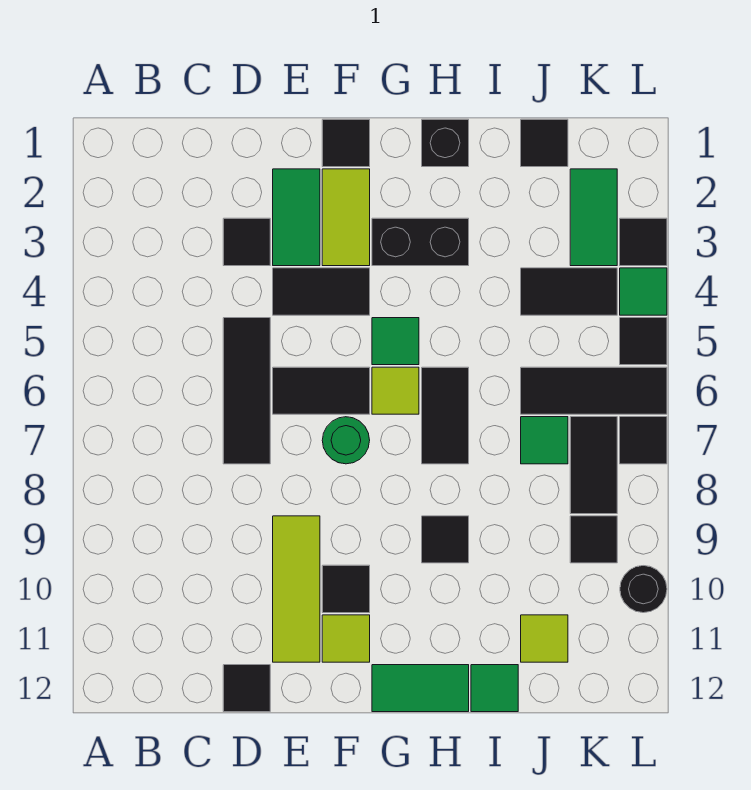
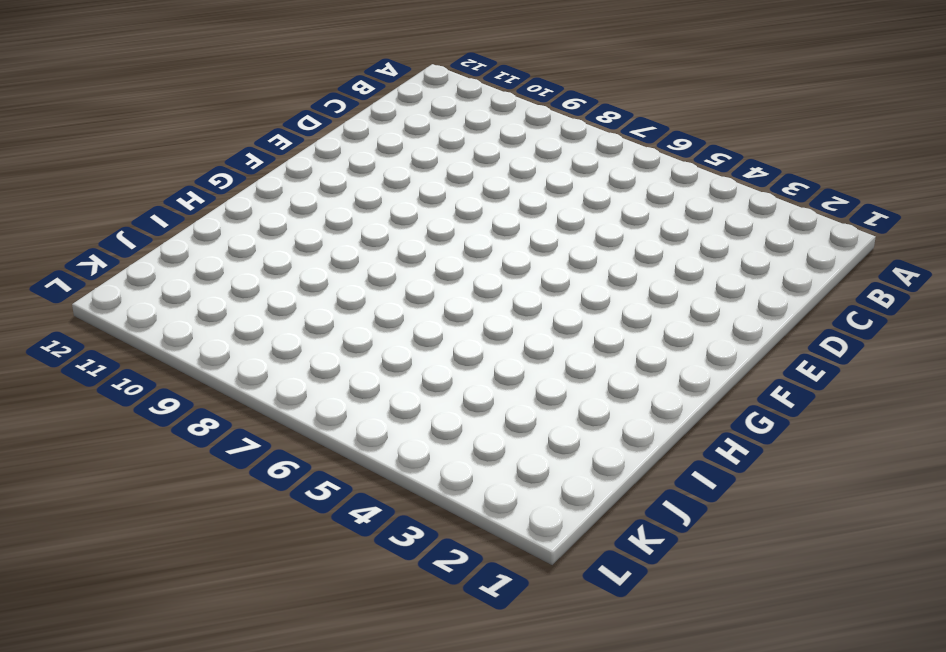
none -> black tile D3 level 1
none -> black tile D5:D7 level 1
none -> black tile D12 level 1
none -> green tile E2:E3 level 1

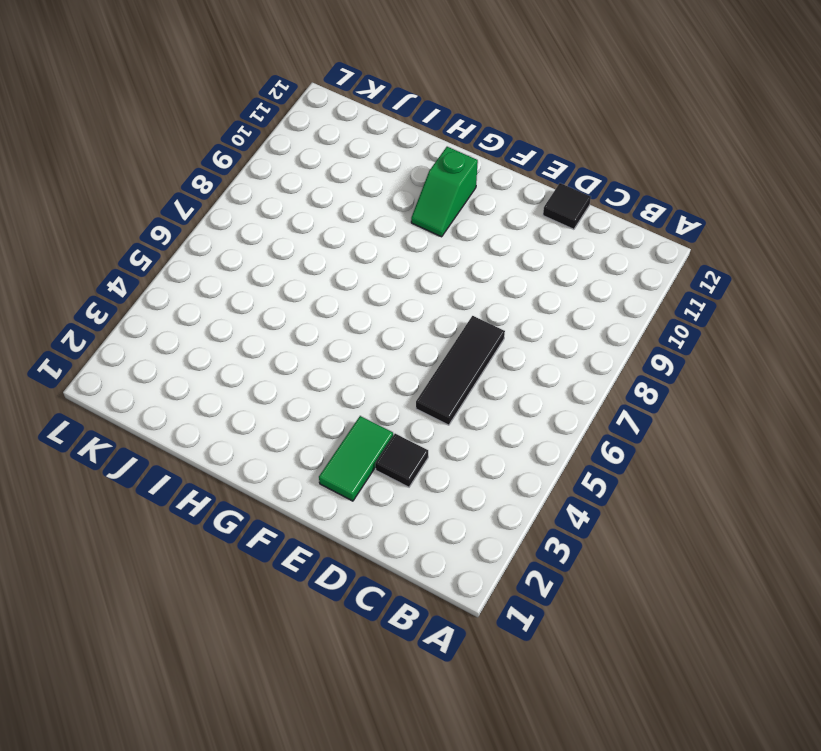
green slope G10:G11 level 1 top 11 -> none
none -> black tile E4:F4 level 1
none -> black tile E6:F6 level 1
none -> lime tile E9:E11 level 1
none -> black tile F1 level 1

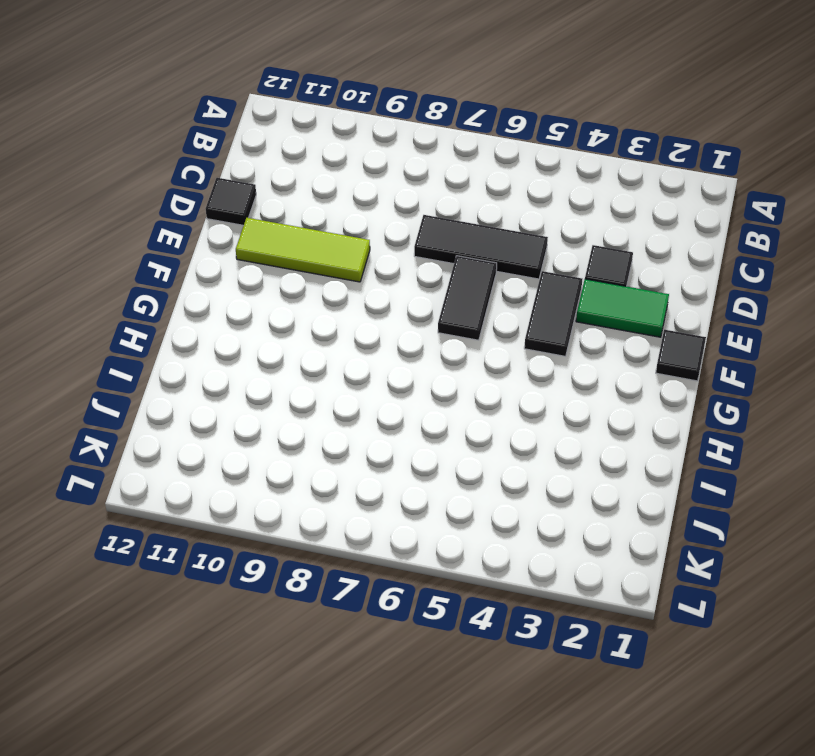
none -> lime tile F2:F3 level 1
none -> green round brick F7 level 1
none -> black tile F10 level 1
none -> lime tile F11 level 1

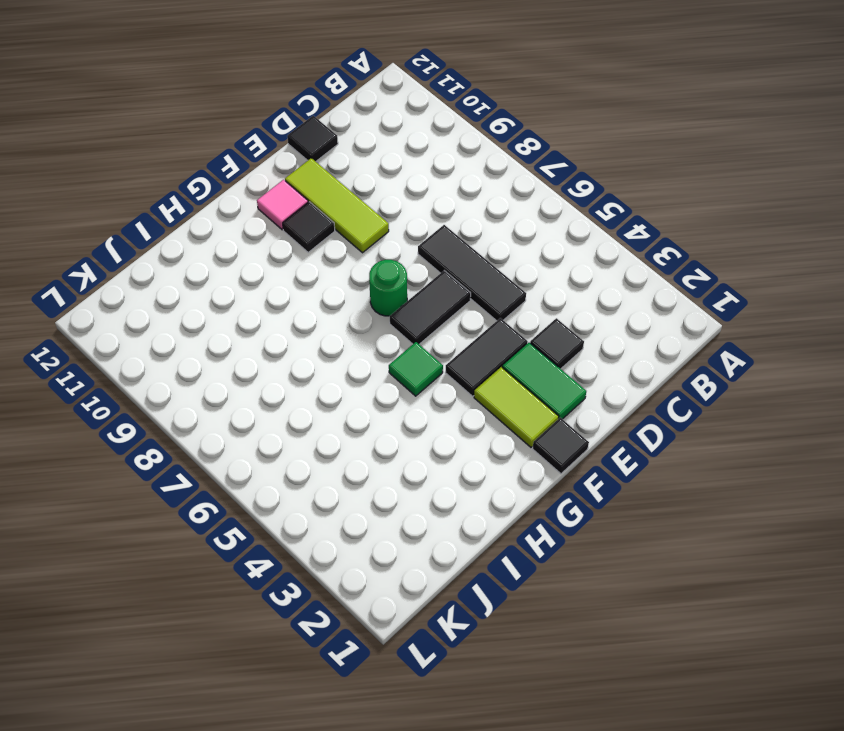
pink tile F11 level 1 -> lime tile F11 level 1
none -> black brick G3:H3 level 1
none -> lime tile G6 level 1
none -> green tile G12:H12 level 1
none -> black brick H1 level 1

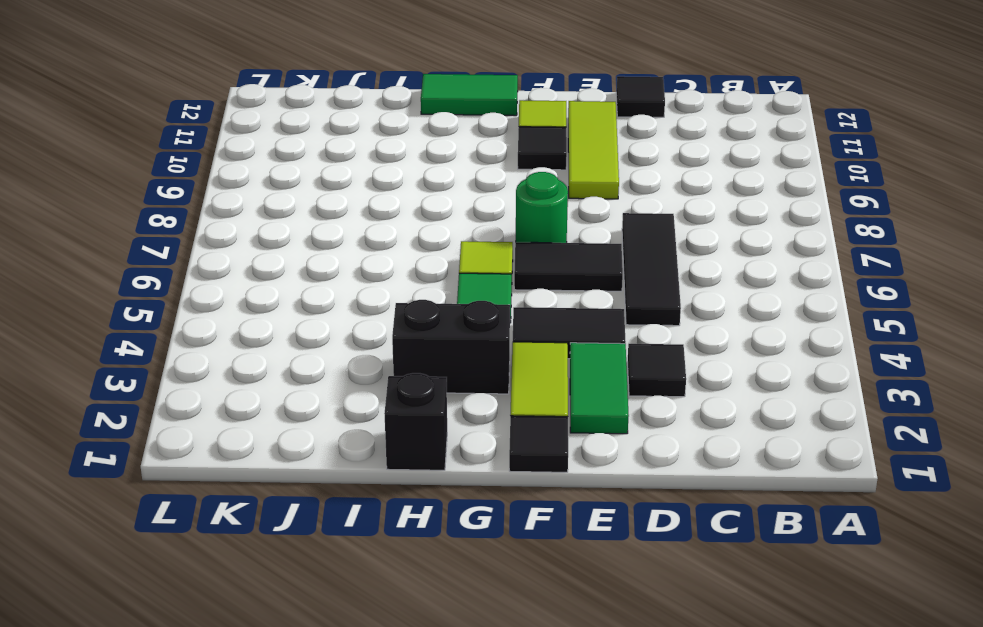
none -> black tile H6:H7 level 1
none -> black tile H9 level 1
none -> green tile I12 level 1
none -> black tile J1 level 1

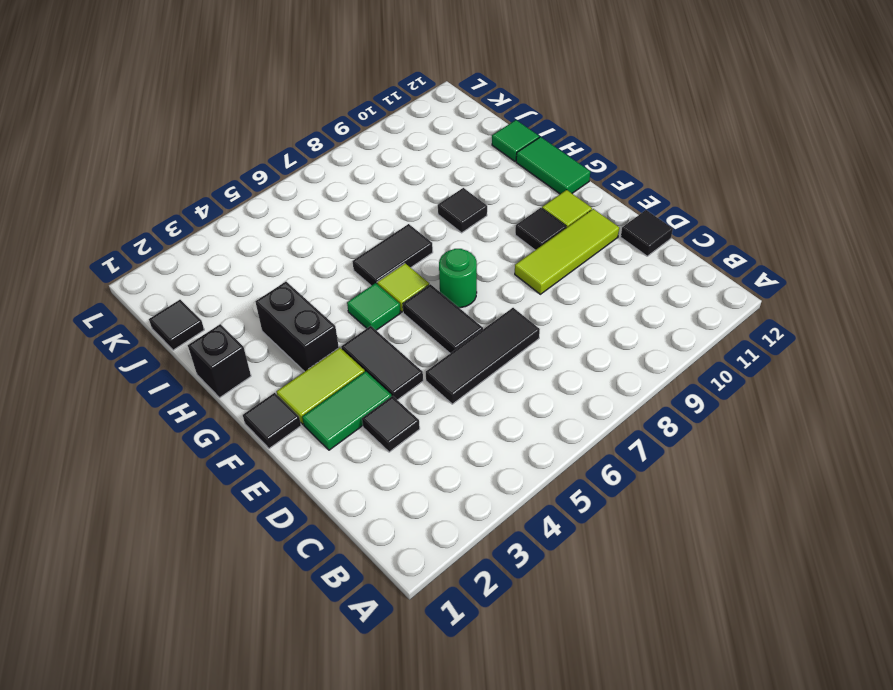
none -> black tile J4:K4 level 1
none -> black tile J6:L6 level 1
none -> green tile J7 level 1
none -> lime tile J11 level 1

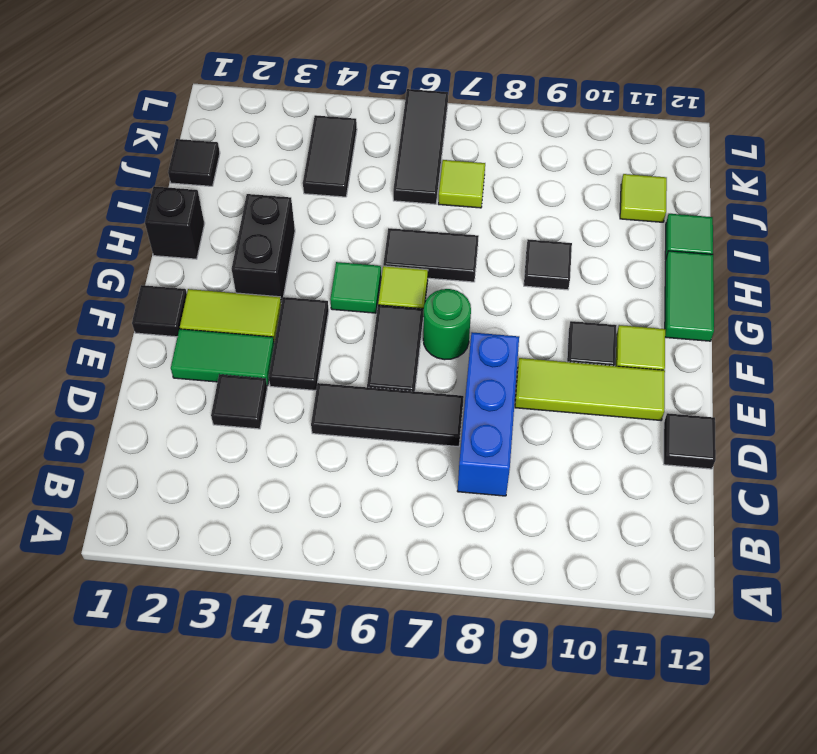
blue brick C8:E8 level 1 -> none
lime tile J7 level 1 -> green tile J7 level 1
none -> green tile K2:K3 level 1
none -> black tile K7:K8 level 1
none -> black tile K9 level 1
none -> black tile L3 level 1

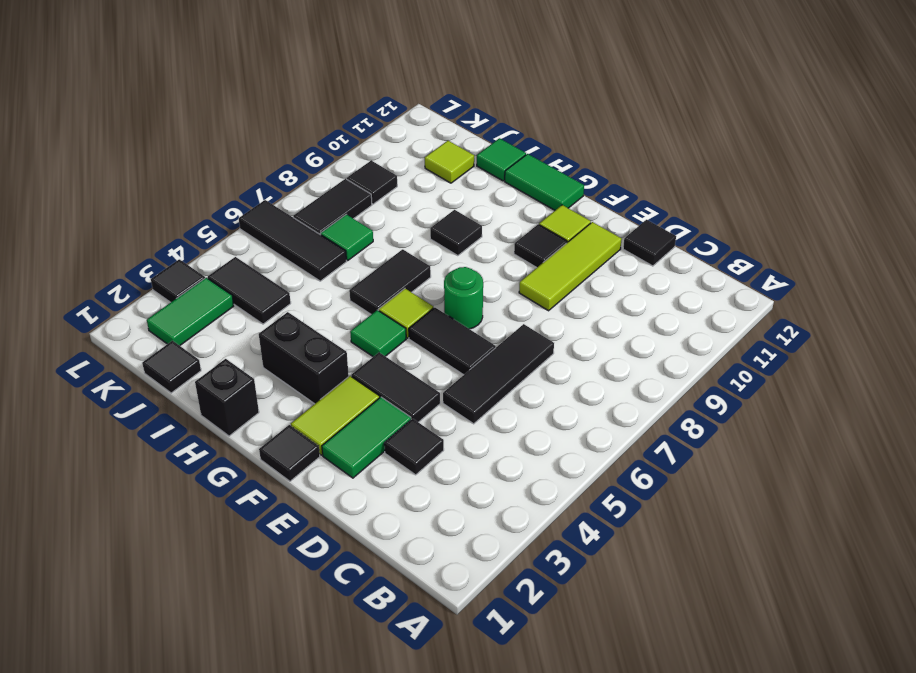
none -> green tile L4 level 1
none -> black tile L5 level 1
none -> black tile L7 level 1
none -> black round brick L10 level 1

